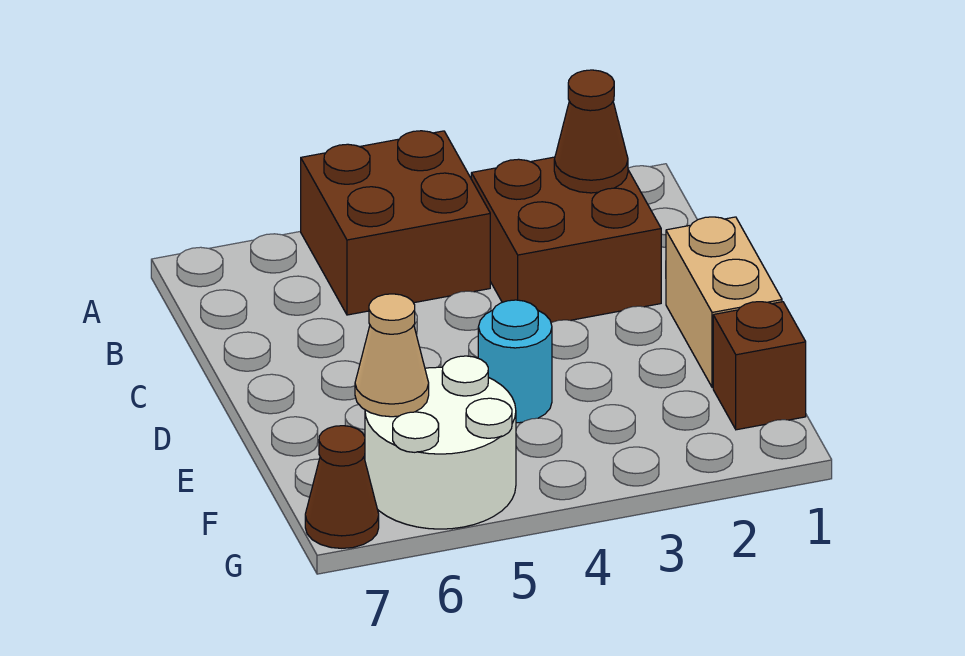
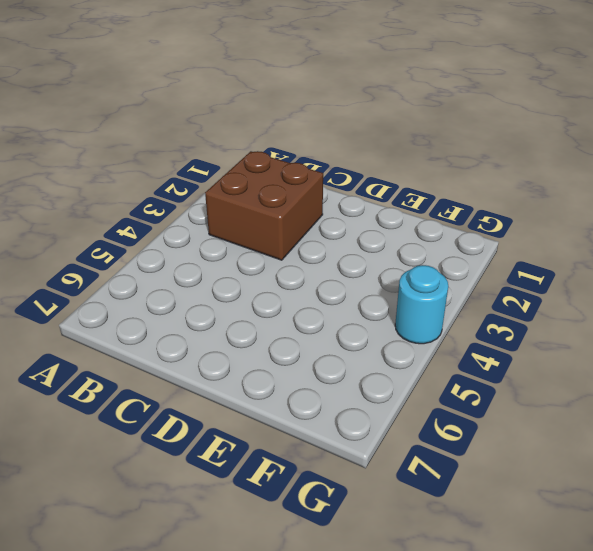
cyan round brick G4 level 1 -> cyan round brick E4 level 1
none -> brown brick A4:B5 level 1
none -> tan brick D1:E1 level 1

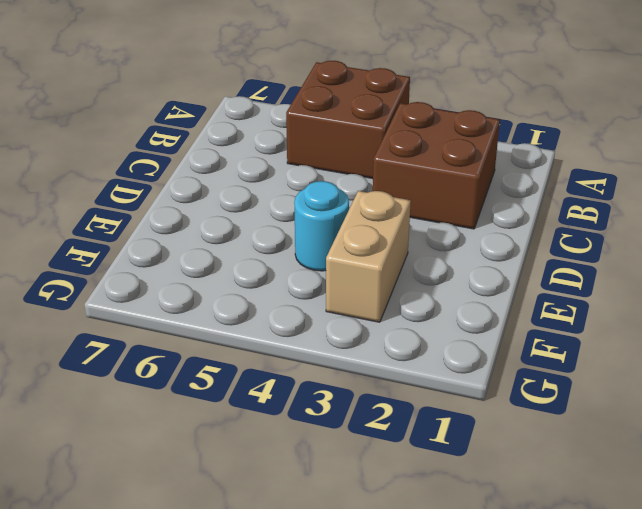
tan brick E3:F3 level 1 -> tan brick D1:E1 level 1
none -> brown brick F1 level 1
none -> white round brick F5:G6 level 1

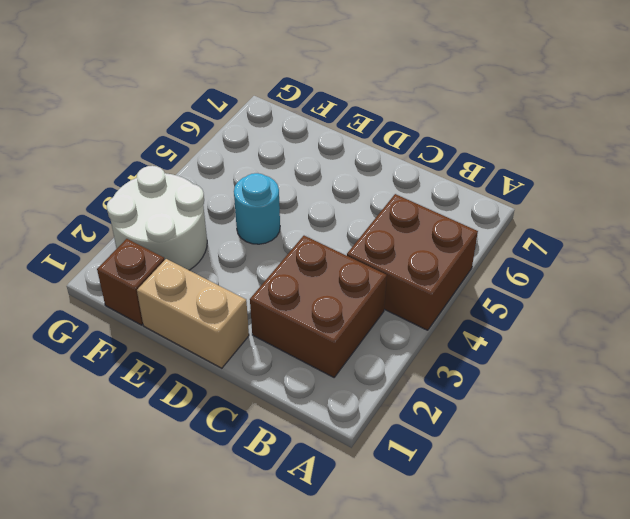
white round brick F2:G3 level 1 -> white round brick F5:G6 level 1
none -> brown cone G7 level 1
none -> brown cone B2 level 2

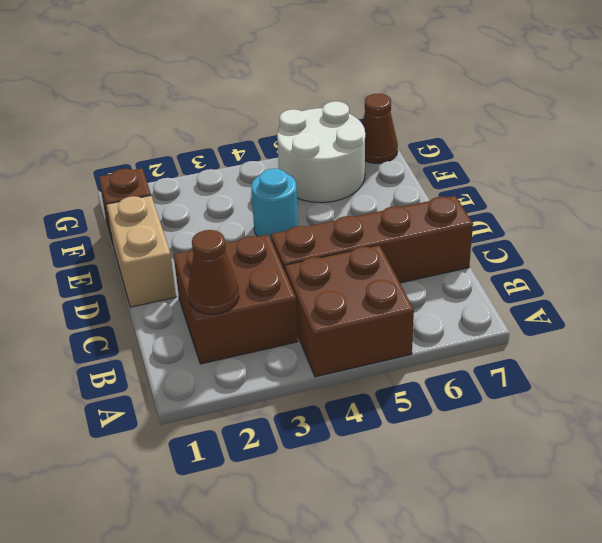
brown brick C4:C7 level 1 -> none
none -> tan cone F6 level 2

